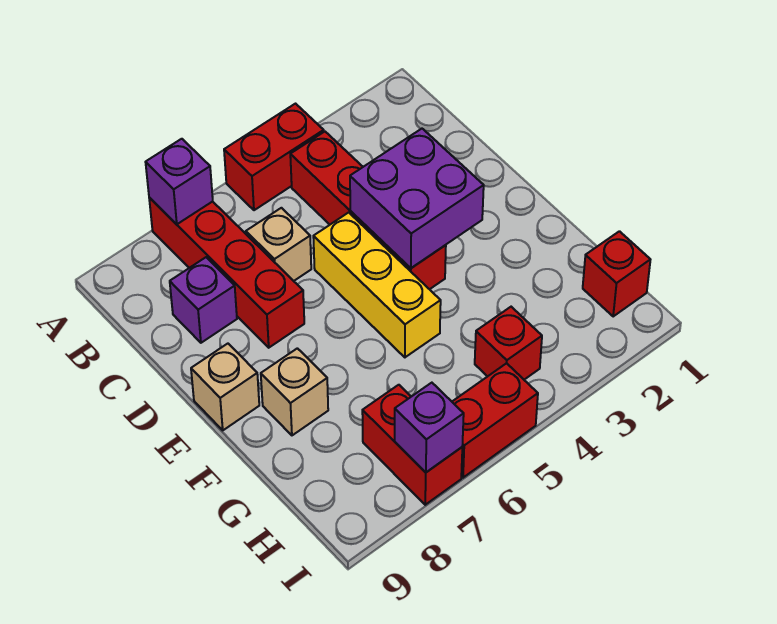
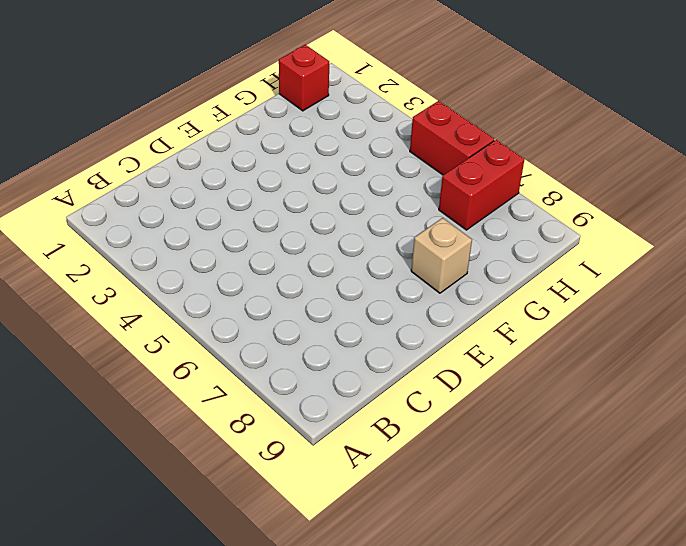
none -> red brick A4:A5 level 1
none -> red brick A7:D7 level 1
none -> red brick B4:E4 level 1

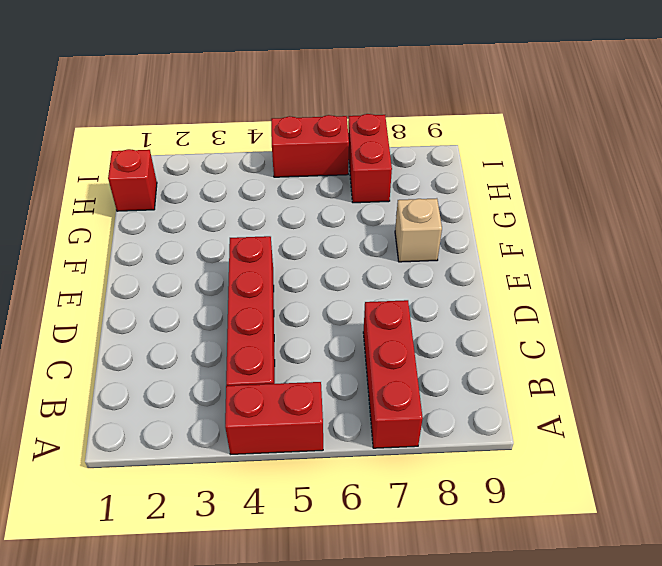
red brick A7:C7 level 1 -> red brick A7:D7 level 1
none -> tan brick C6 level 1
none -> purple brick C8 level 1
none -> yellow brick D5:F5 level 1

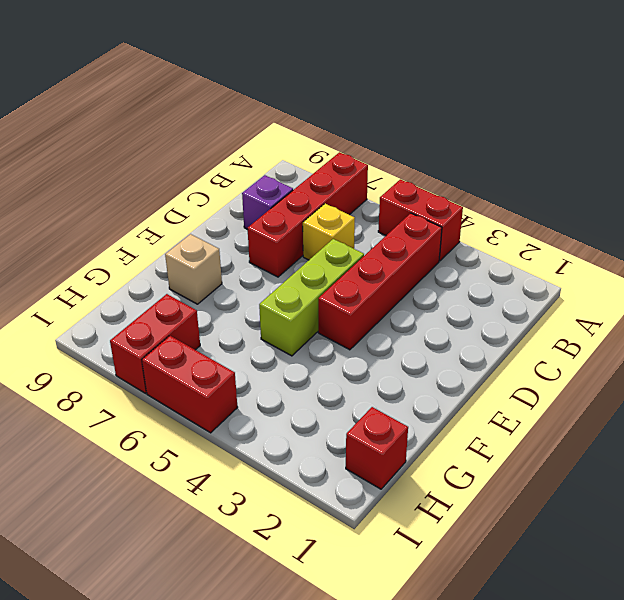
yellow brick C6 level 1 -> tan brick C6 level 1
lime brick D5:F5 level 1 -> yellow brick D5:F5 level 1
none -> tan brick E9 level 1
none -> red brick H4 level 1
none -> purple brick A7 level 2

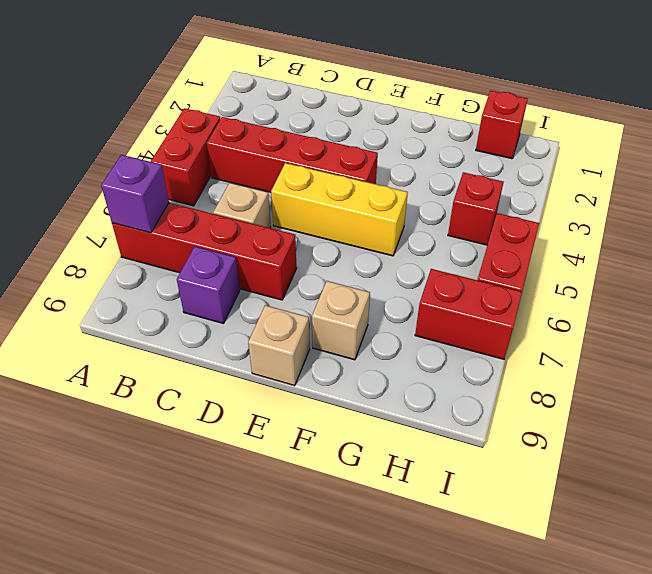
none -> purple brick D3:E4 level 2
none -> purple brick I7 level 2

